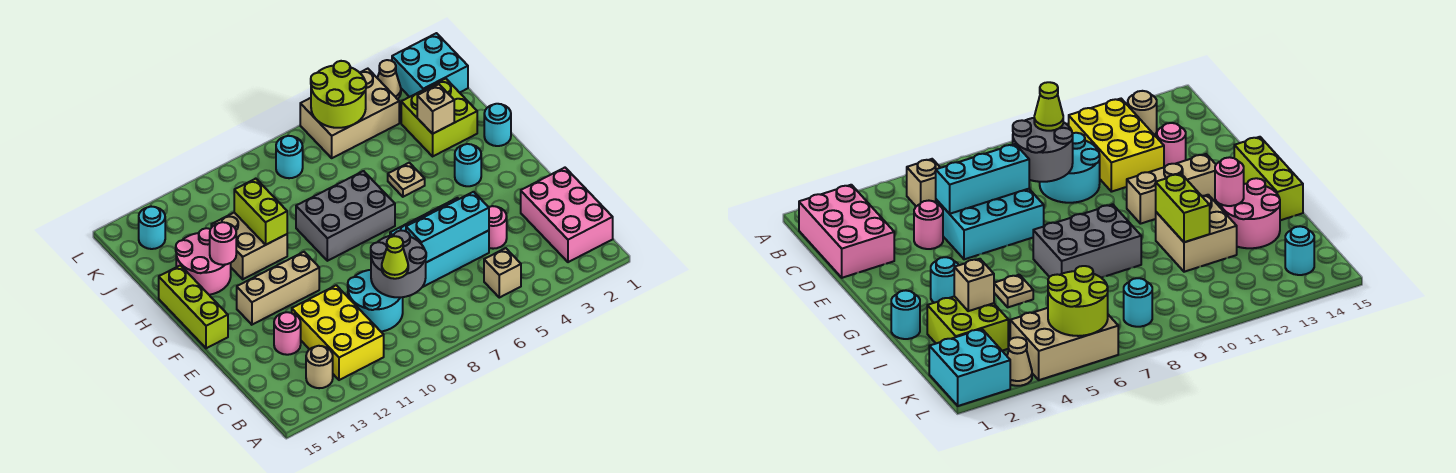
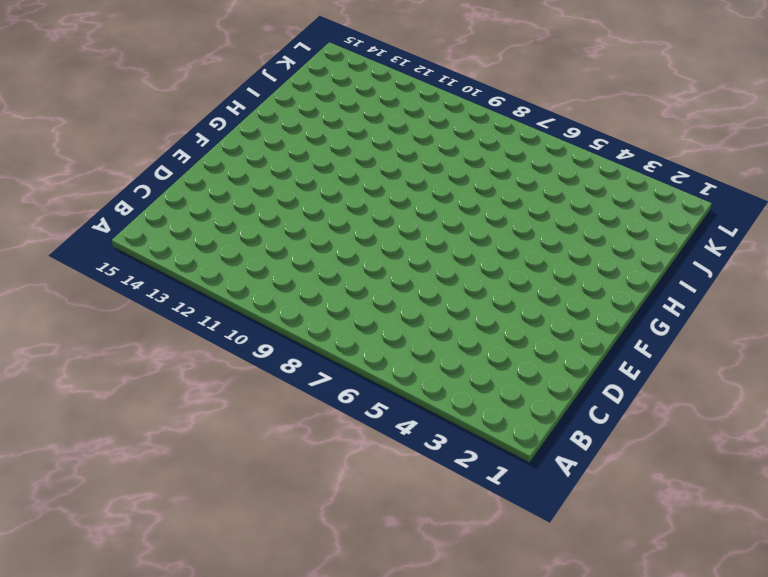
none -> pink brick B1:D2 level 1
none -> tan brick B5 level 1
none -> yellow brick B11:D12 level 1

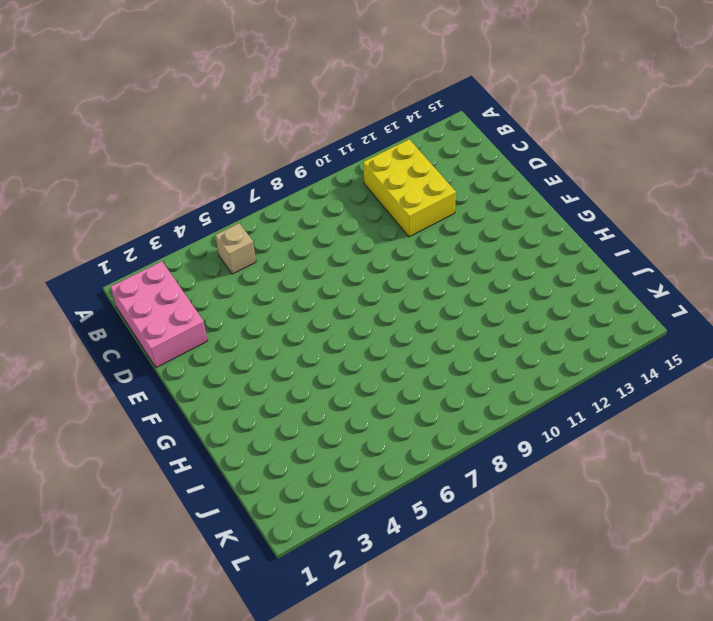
none -> tan round brick B13 level 1
none -> cyan round brick C9:D10 level 1
none -> pink round brick D4 level 1

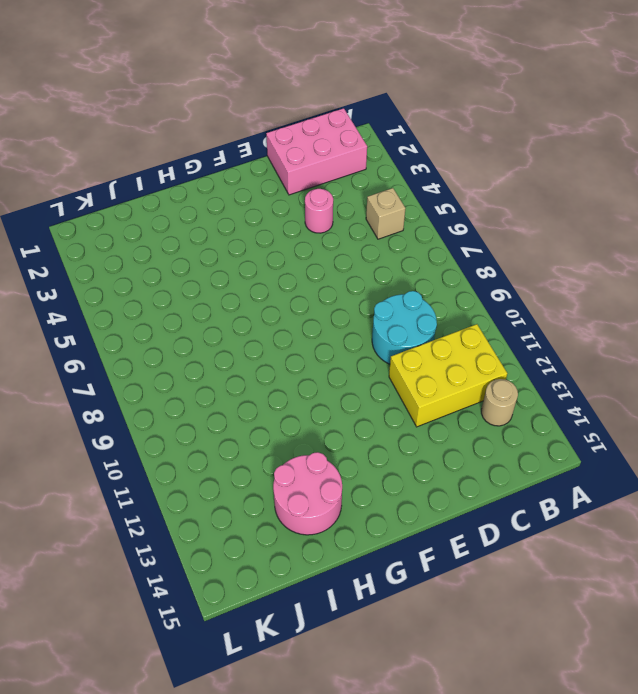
none -> cyan brick D5:E7 level 1
none -> pink round brick D13 level 1
none -> tan brick F11:F13 level 1

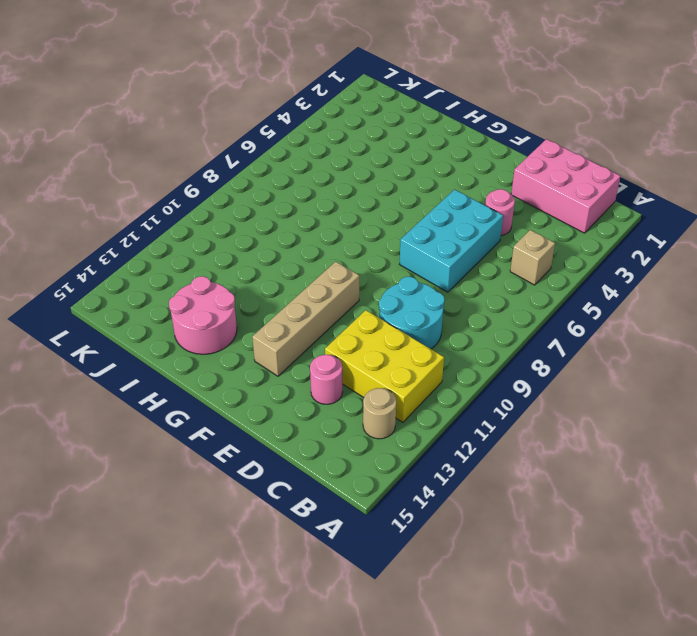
tan brick F10:F13 level 1 -> tan brick F11:F13 level 1
none -> lime brick F15:H15 level 1
none -> cyan round brick G3 level 1
none -> grey brick G7:H9 level 1

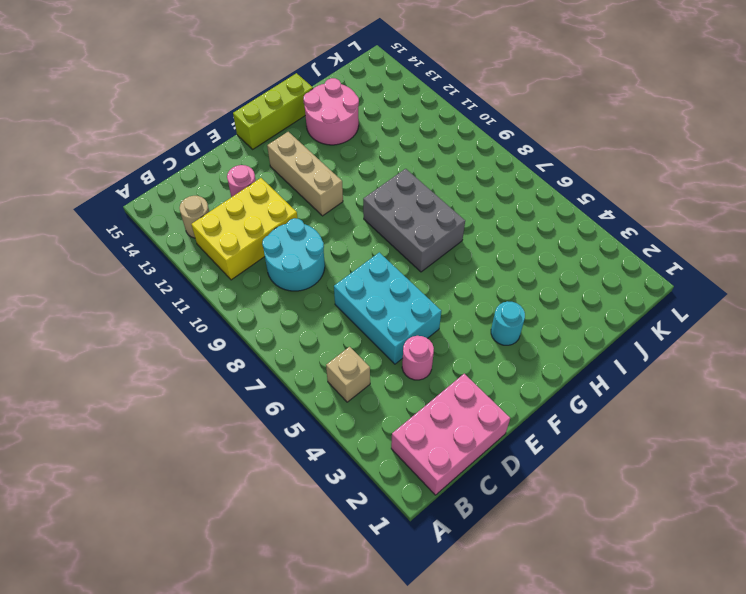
none -> cyan round brick H1 level 1
none -> tan plate H5 level 1
none -> tan brick H11:I12 level 1

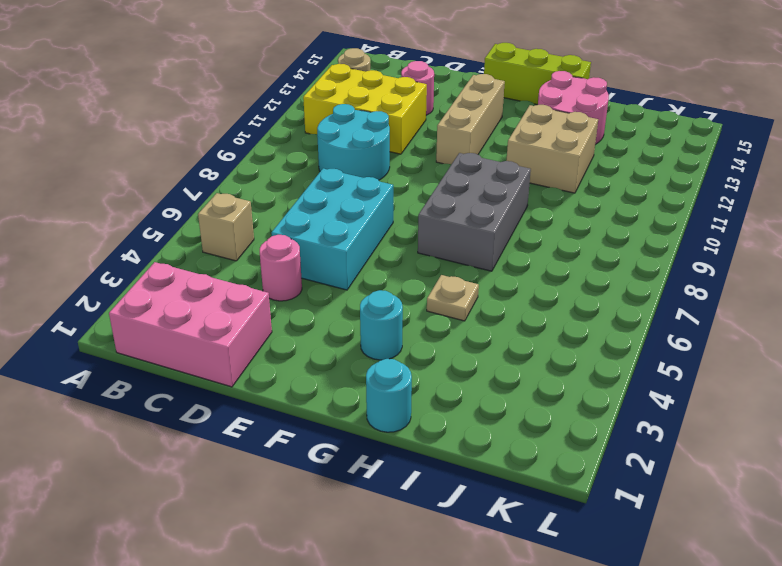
none -> lime brick I2:J3 level 1
none -> cyan brick K1:L2 level 1
none -> tan brick K4:L6 level 1

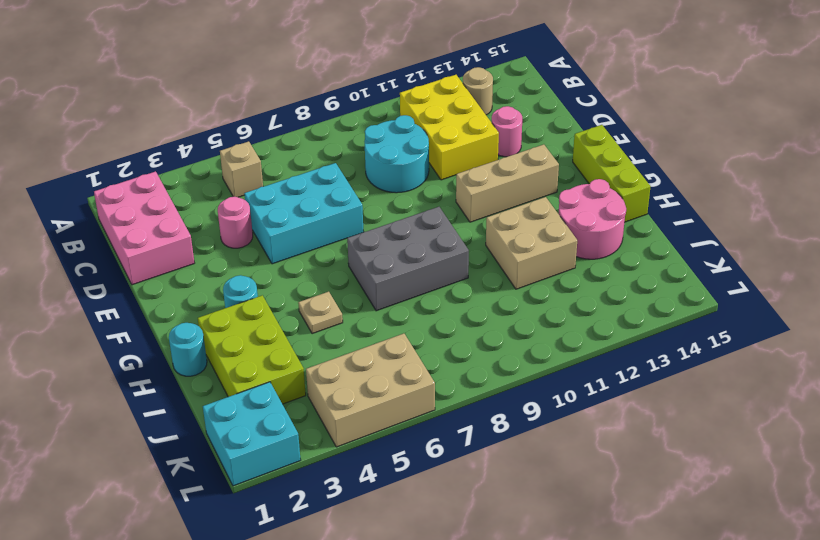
lime brick H2:J3 level 1 -> lime brick I2:J3 level 1
none -> cyan round brick K8 level 1
none -> cyan round brick K14 level 1
none -> tan cone L3 level 1

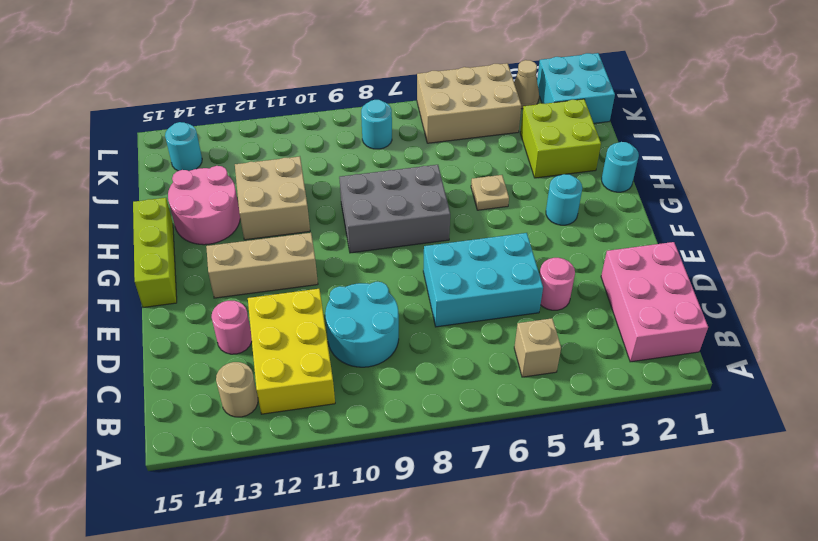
none -> grey round brick C8:D9 level 2
none -> cyan brick D5:D7 level 2
none -> lime brick H11:I11 level 2

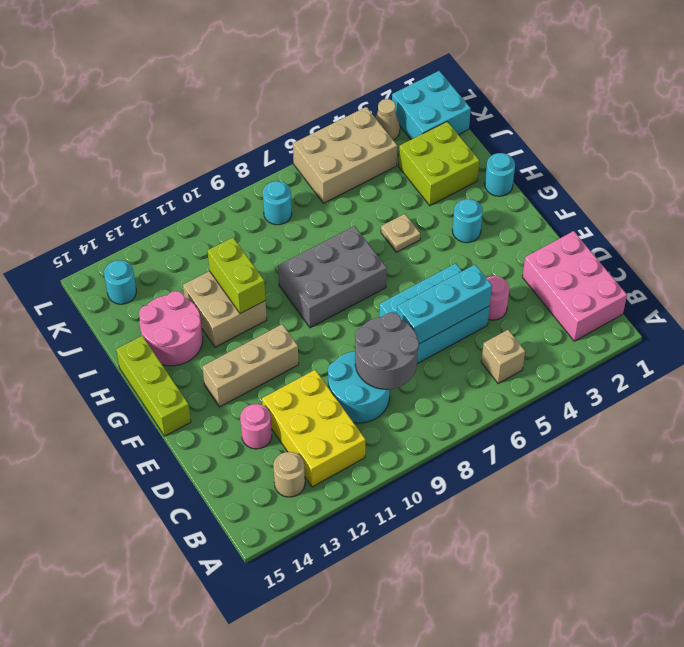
none -> pink round brick H13 level 2
none -> tan brick I3 level 2
none -> lime round brick K5:L6 level 2

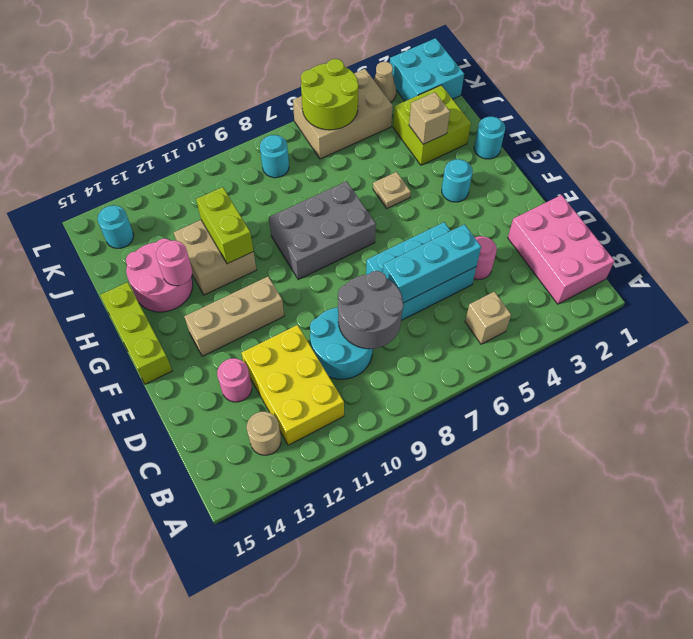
none -> lime cone C9 level 3

